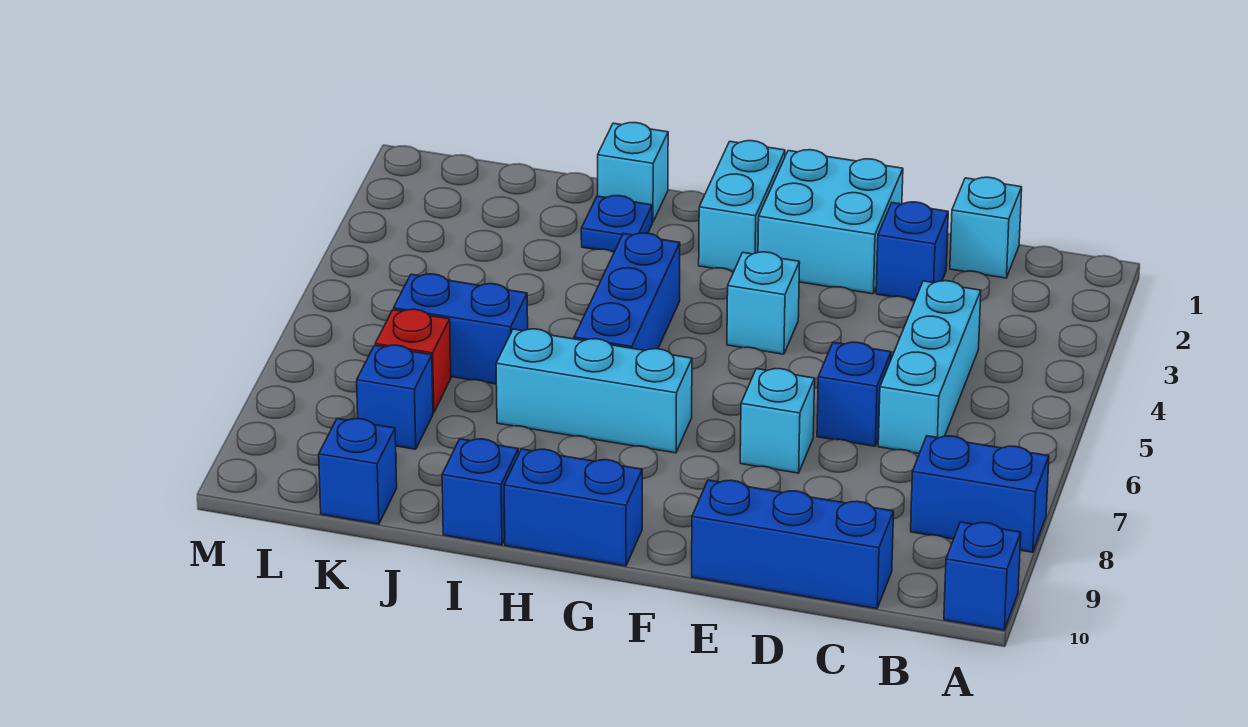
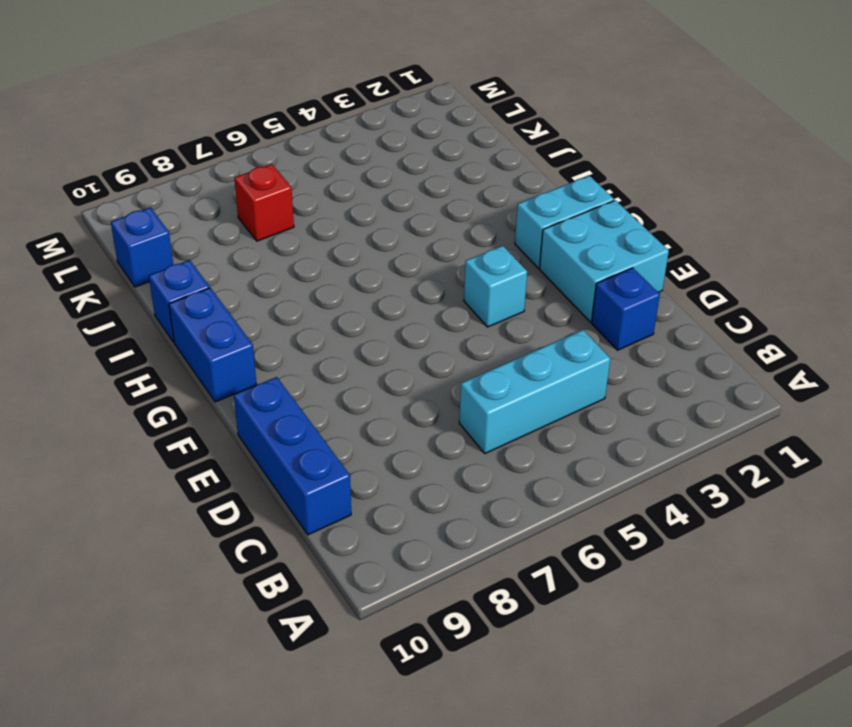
none -> blue brick A8:B8 level 1
none -> blue brick A10 level 1
none -> cyan brick C1 level 1

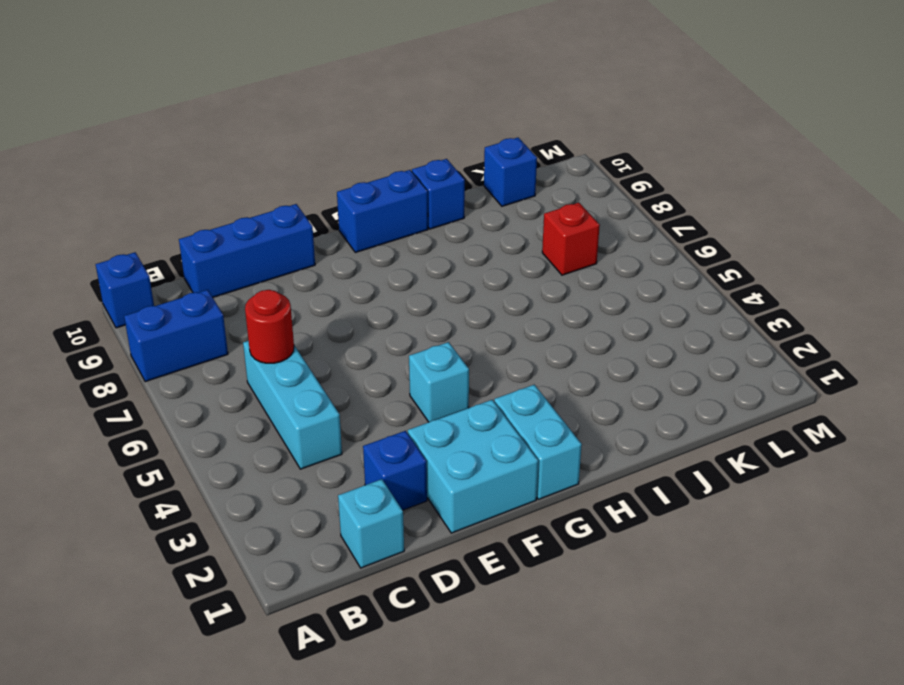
red round brick C6 level 2 -> none
none -> blue brick D6 level 1
none -> cyan brick E7 level 1
none -> cyan brick G7:I7 level 1

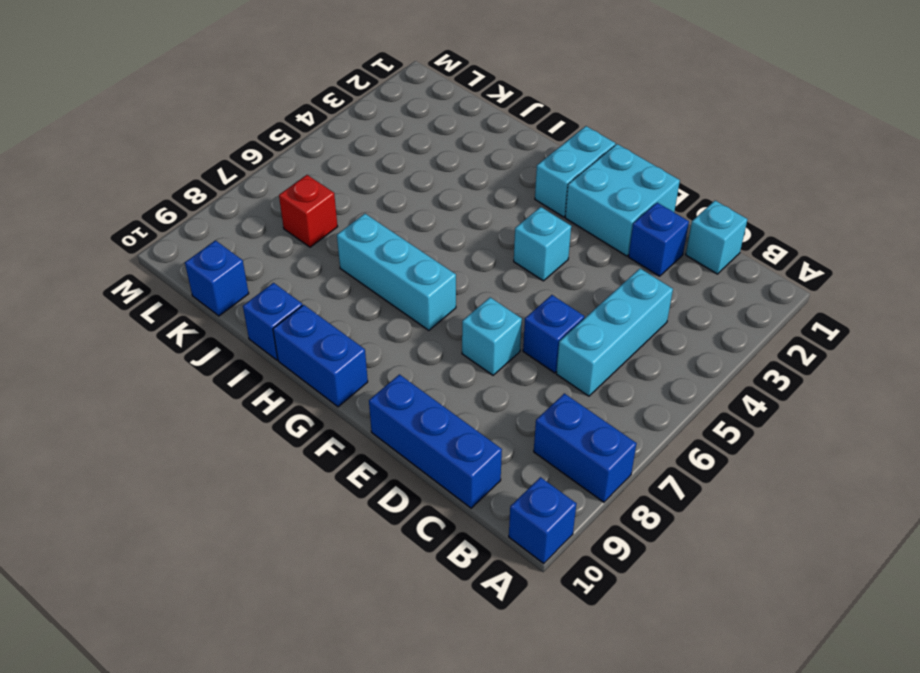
none -> blue brick H4:H6 level 1
none -> cyan brick I1 level 1
none -> blue plate I2 level 1

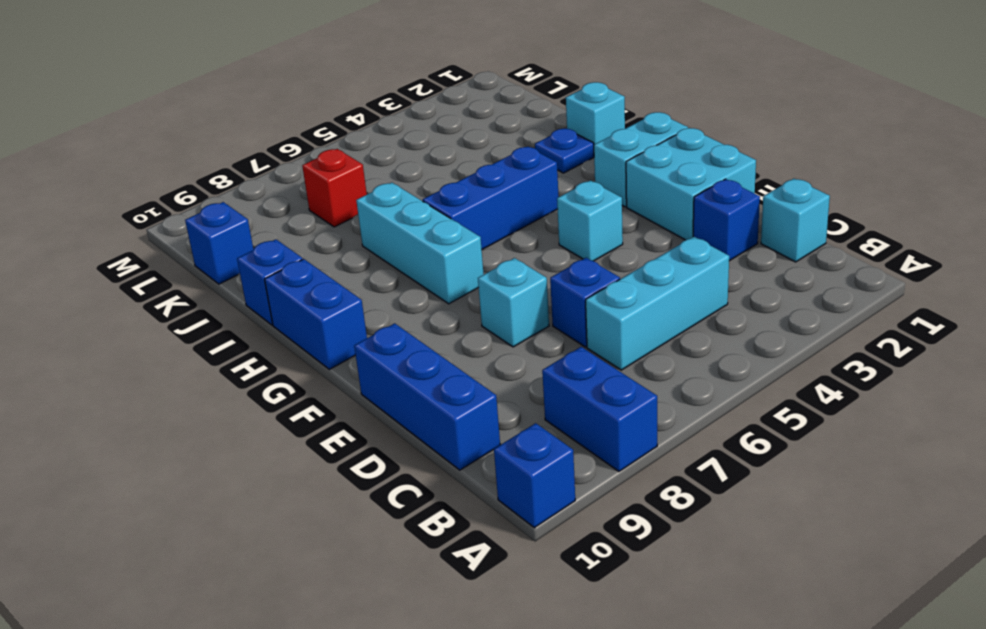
none -> blue brick J6:K6 level 1
none -> blue brick K8 level 1

